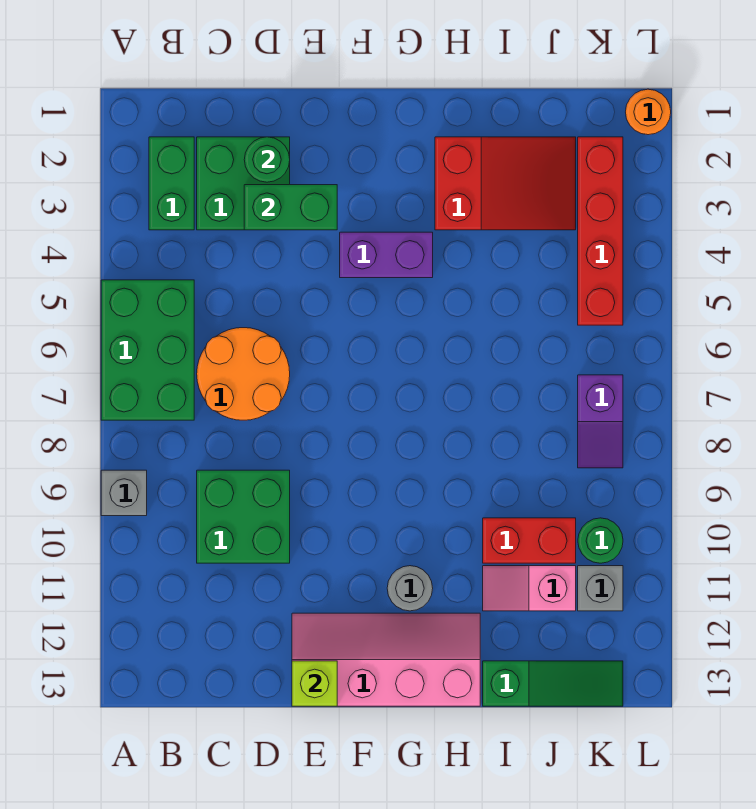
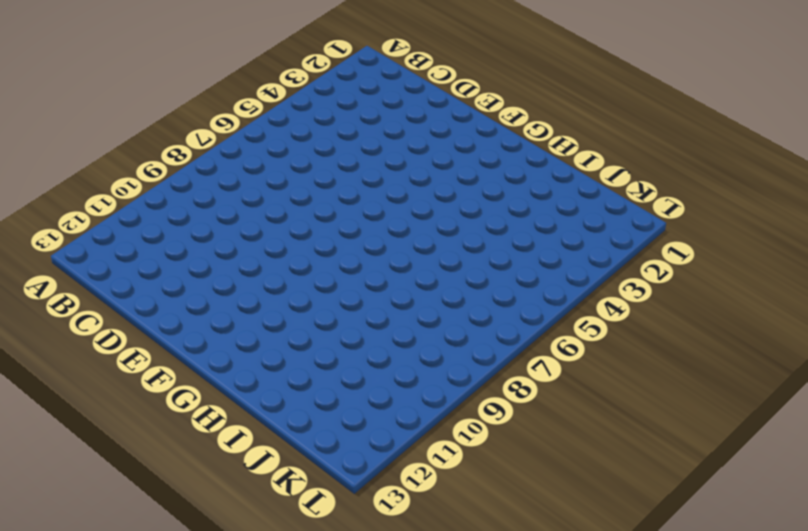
none -> green brick A5:B7 level 1
none -> grey brick A9 level 1
none -> green brick B2:B3 level 1

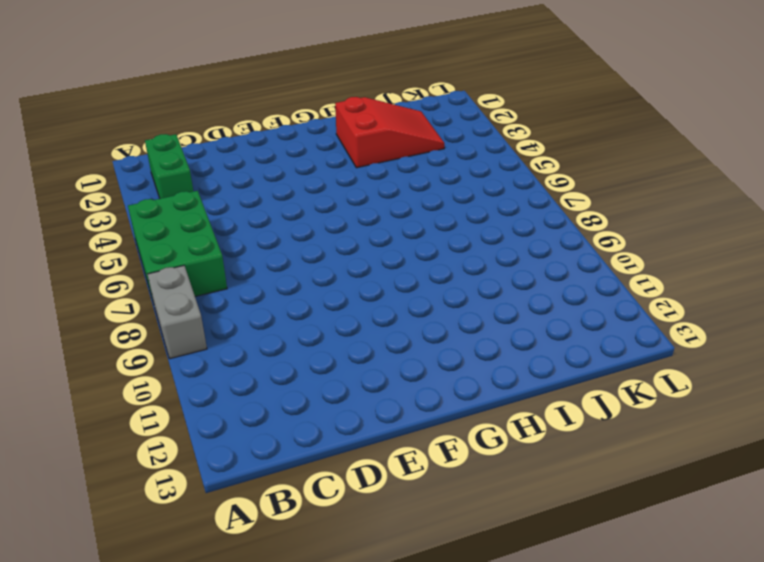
grey brick A8:A9 level 1 -> grey brick A9 level 1
none -> green brick C2:D3 level 1
none -> orange round brick C6:D7 level 1
none -> green brick C9:D10 level 1

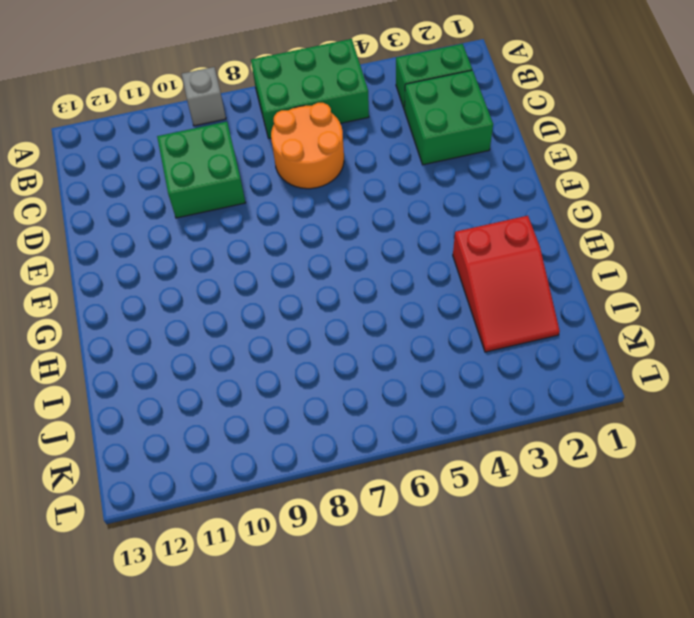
none -> pink slope E12:H13 level 1 top 13
none -> purple brick F4:G4 level 1
none -> grey round brick G11 level 1

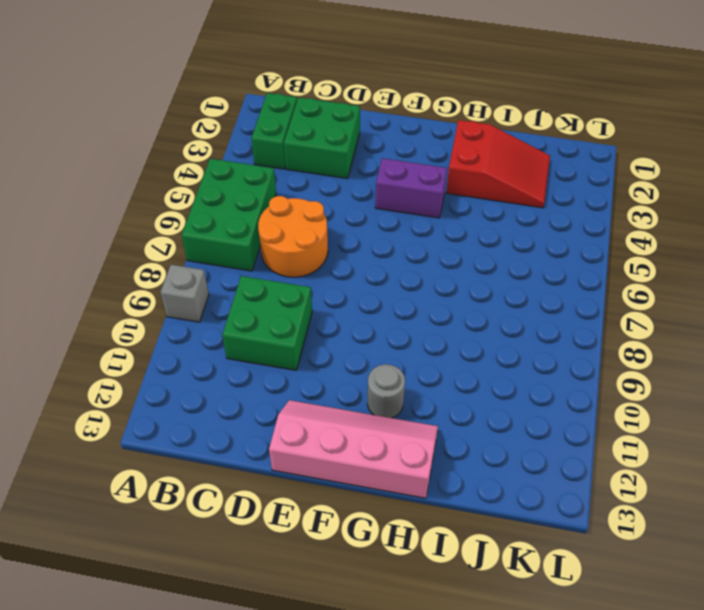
none -> red brick I10:J10 level 1
none -> pink slope I11:J11 level 1 top J
none -> green slope I13:K13 level 1 top I

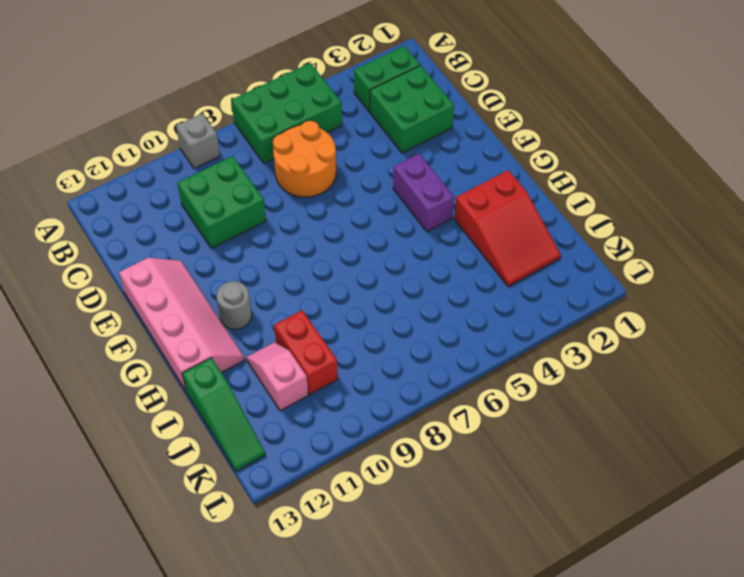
none -> red brick K2:K5 level 1
none -> purple slope K7:K8 level 1 top 7
none -> green round brick K10 level 1

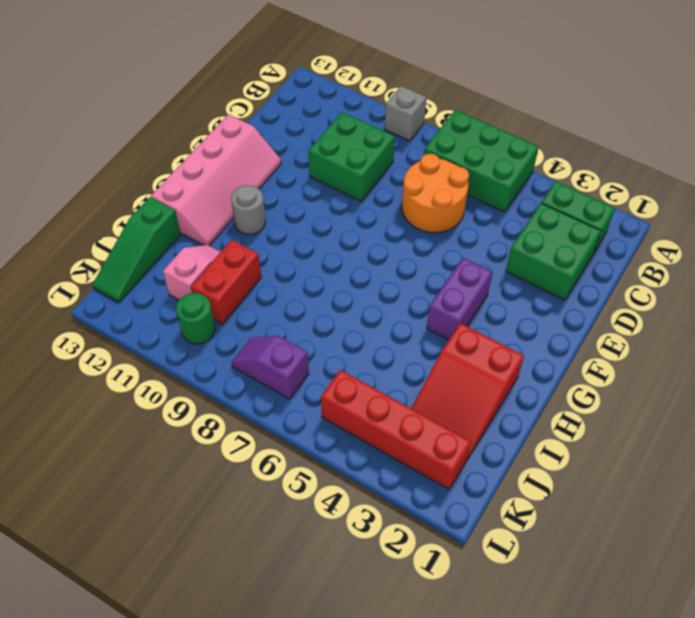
none -> grey brick K11 level 1
none -> orange round brick L1 level 1
none -> green round brick D2 level 2

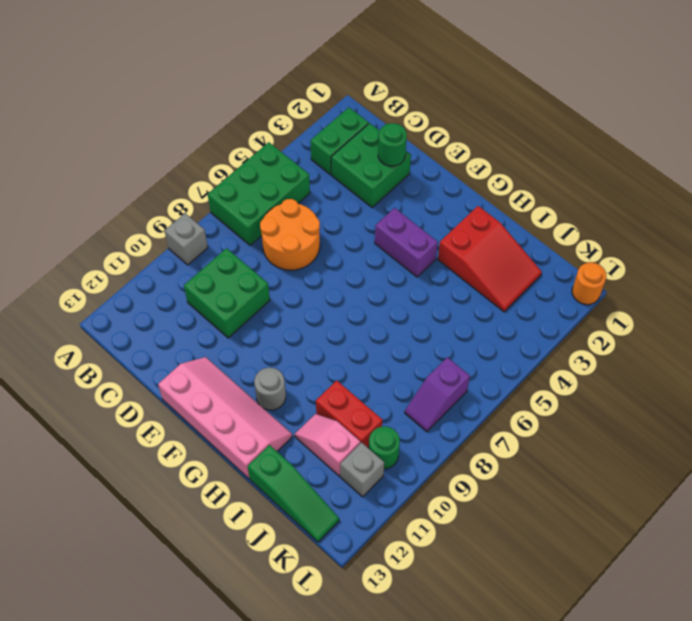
none -> red brick K2:K5 level 1
none -> green brick D3:E3 level 2
none -> lime brick E13 level 2

